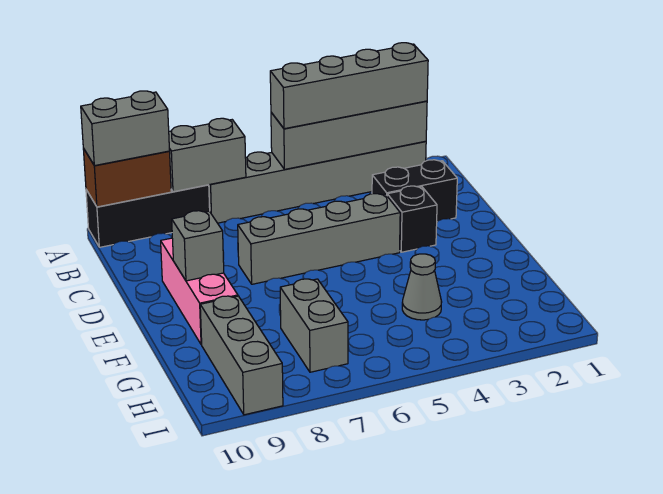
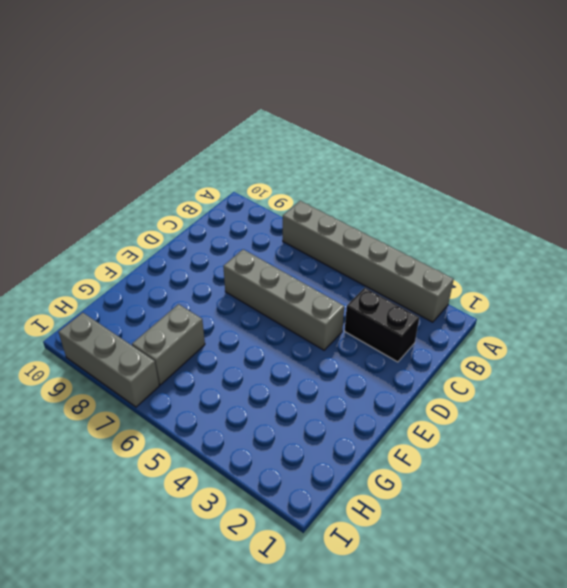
grey brick I7:I9 level 1 -> grey brick G9:I9 level 1
none -> black brick A8:A10 level 1
none -> black brick D3 level 1
none -> pink brick D9:F9 level 1

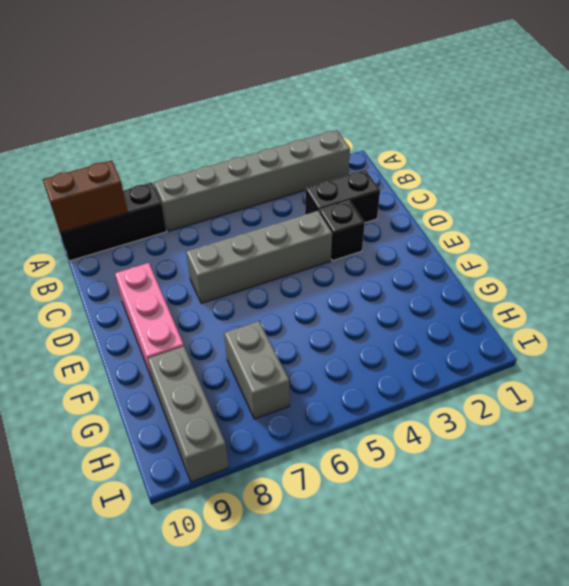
none -> grey cone G4 level 1
none -> grey brick A2:A5 level 2
none -> grey brick A7:A8 level 2

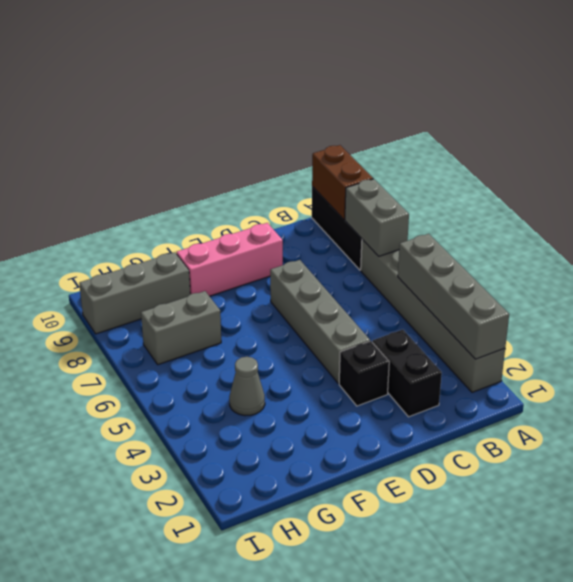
none -> grey brick E9 level 2
none -> grey brick A2:A5 level 3
none -> grey brick A9:A10 level 3

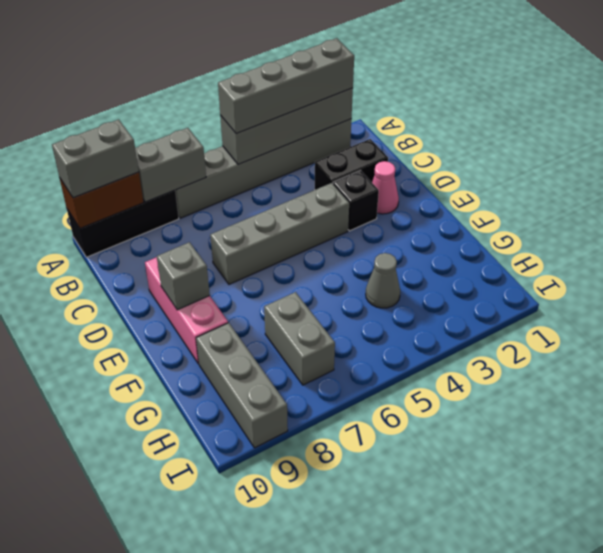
pink cone D2 level 1 -> none

